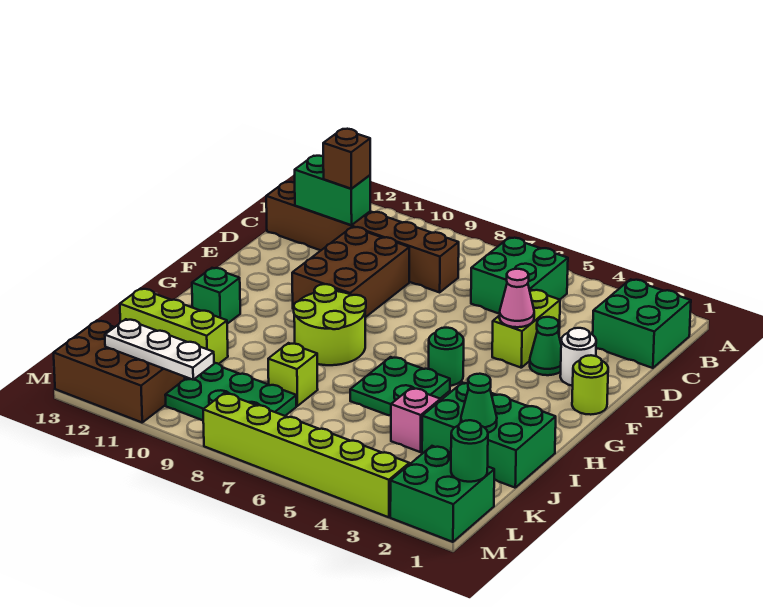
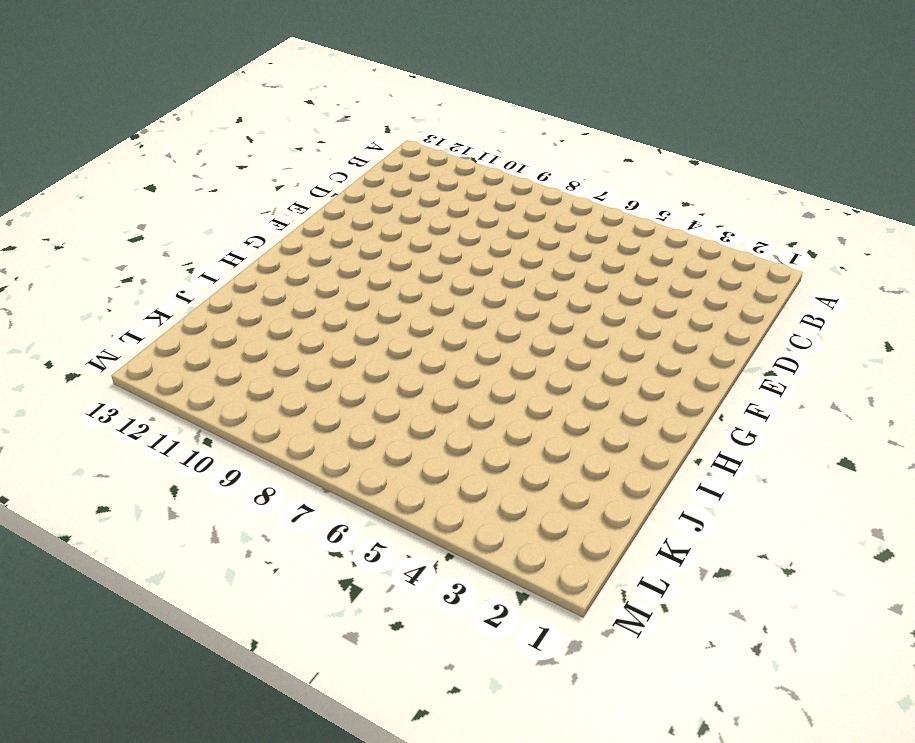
none -> green brick B1:C2 level 1
none -> green brick B5:C6 level 1
none -> brown brick C8:C13 level 1

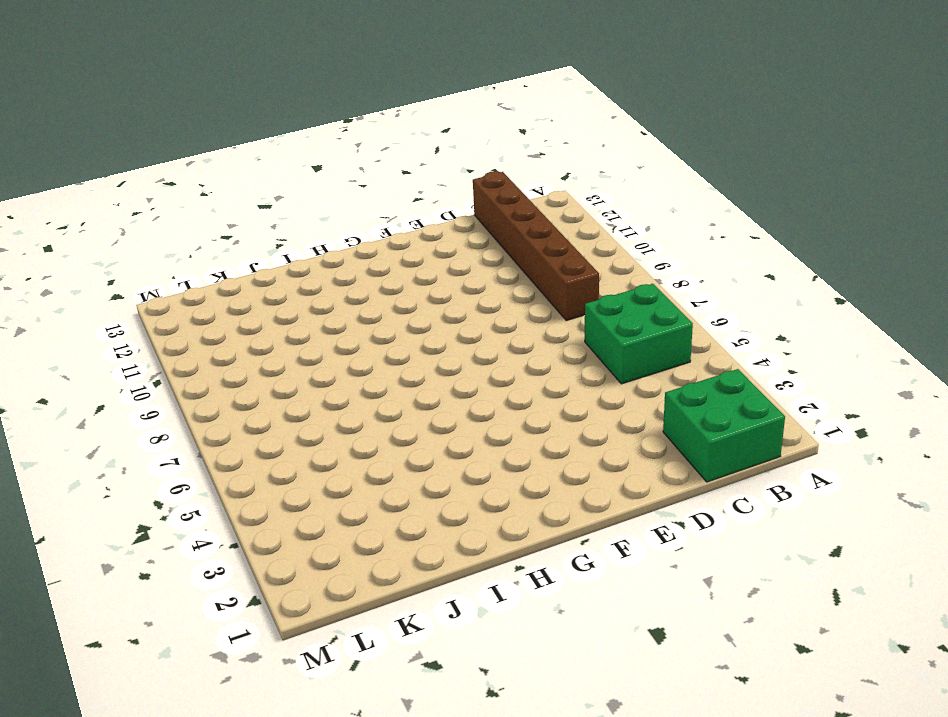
none -> lime brick D4:E4 level 1
none -> brown brick D9:F10 level 1
none -> white round brick E2 level 1

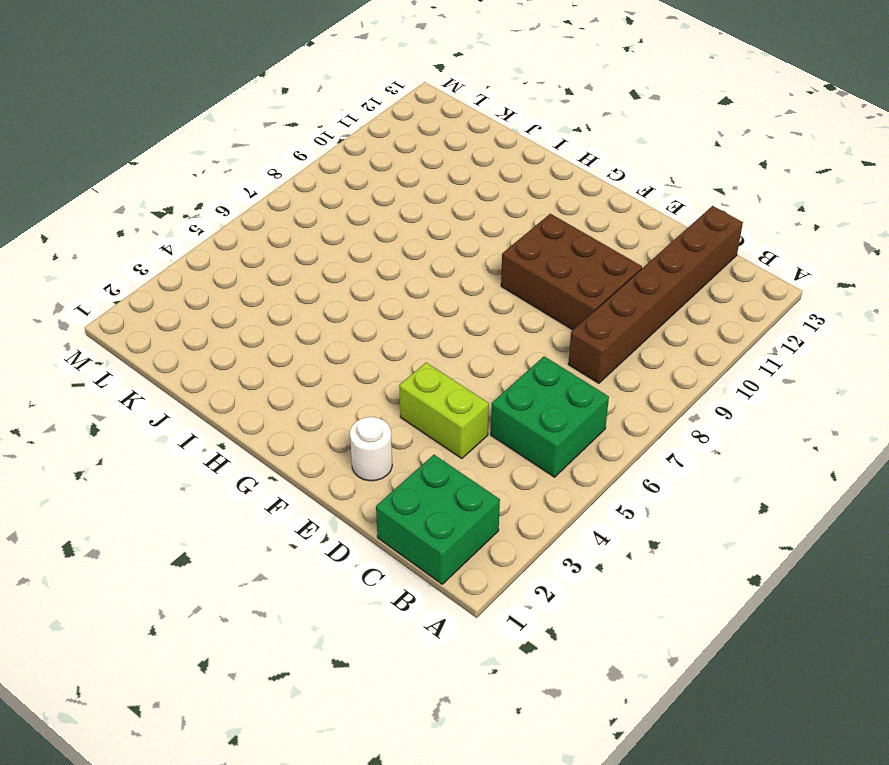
none -> green cone E3 level 1
none -> lime round brick F1 level 1
none -> green round brick G5 level 1

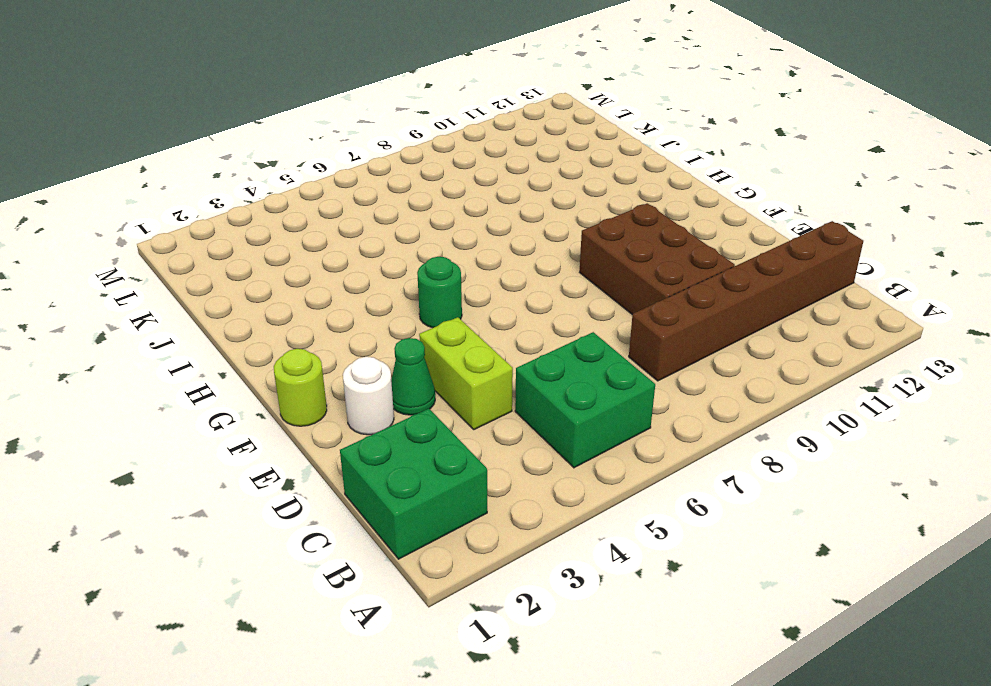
none -> lime round brick G8:H9 level 1
none -> green plate H5:I6 level 1
none -> green brick H12 level 1

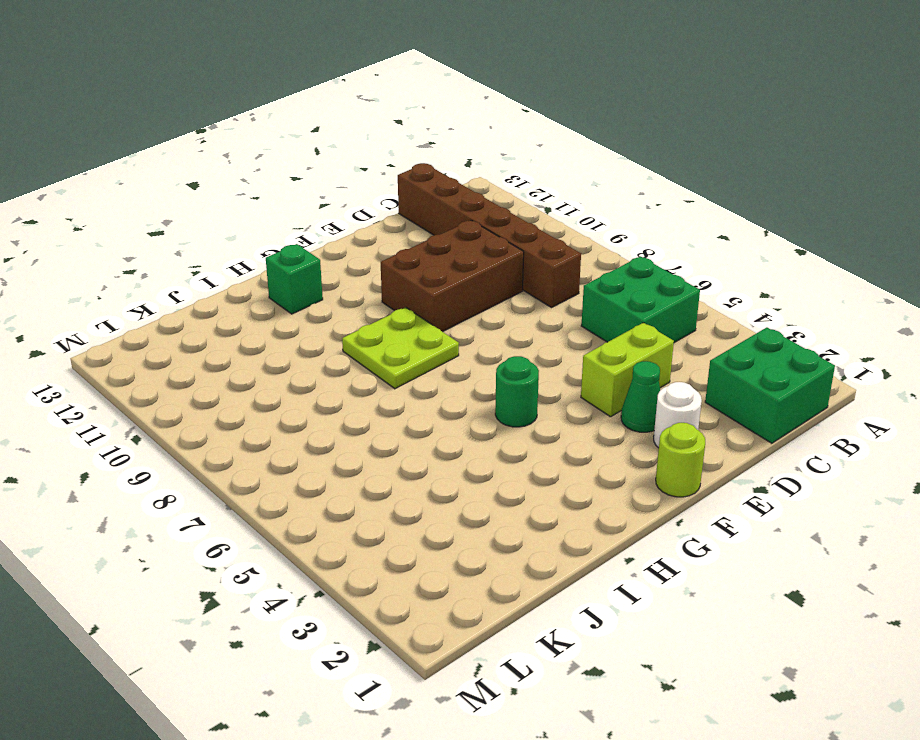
lime plate G8:H9 level 1 -> lime round brick G8:H9 level 1
none -> green plate H5:I6 level 1
none -> green brick I1:J3 level 1
none -> pink brick J4 level 1

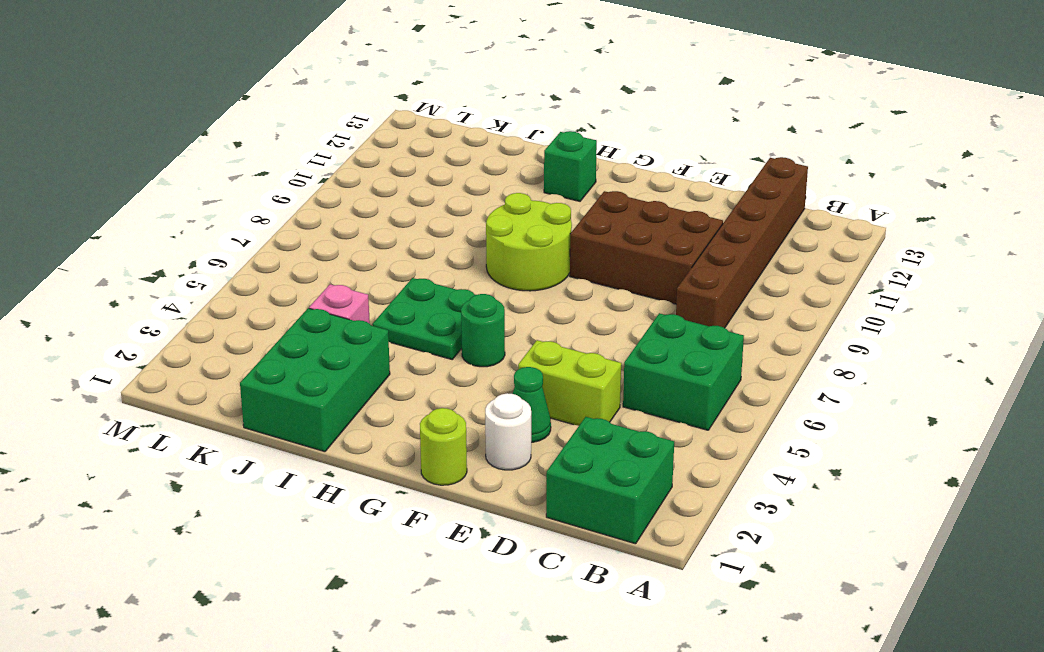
none -> lime brick J8 level 1
none -> lime brick J11:J13 level 1
none -> green plate K8:L10 level 1

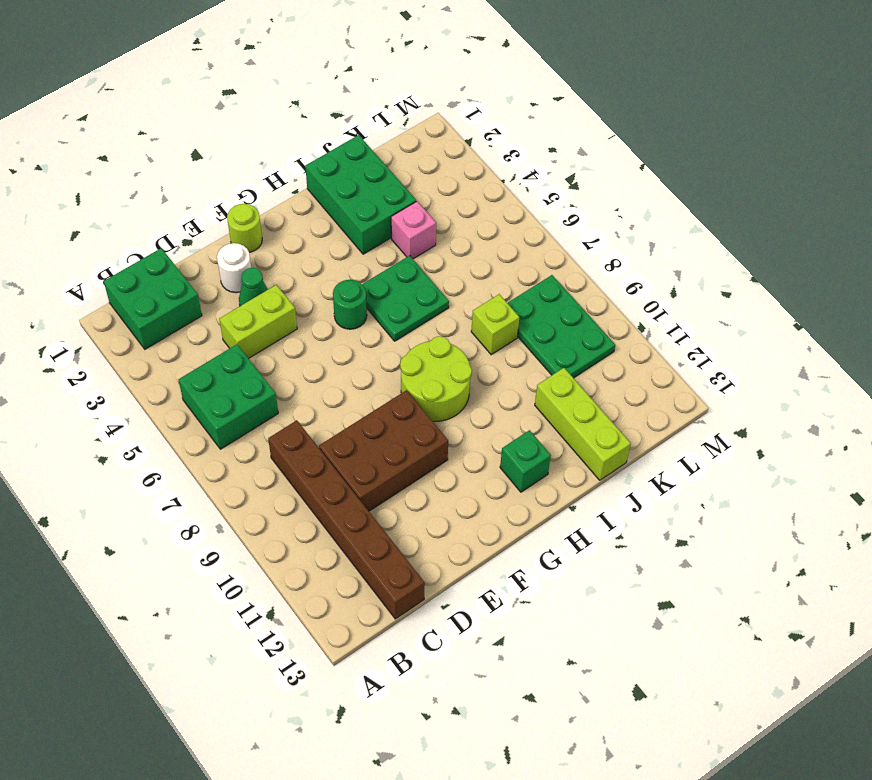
none -> green brick L1:M2 level 1
none -> brown brick L11:M13 level 1
none -> lime brick M3:M8 level 1

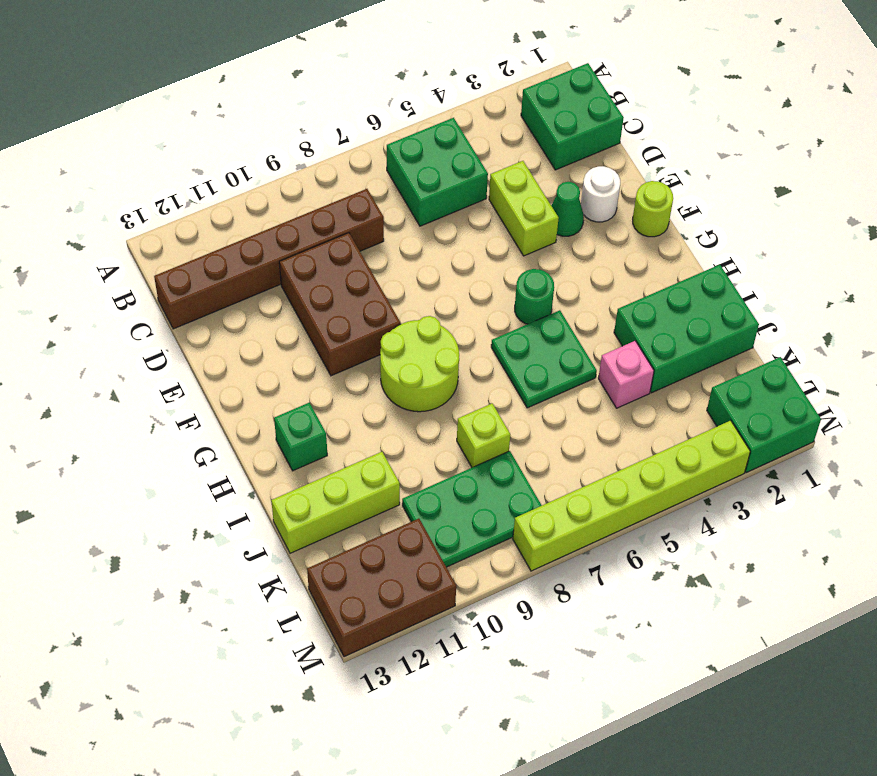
none -> green brick C11:C12 level 2
none -> pink cone E4 level 2
none -> green cone J2 level 2

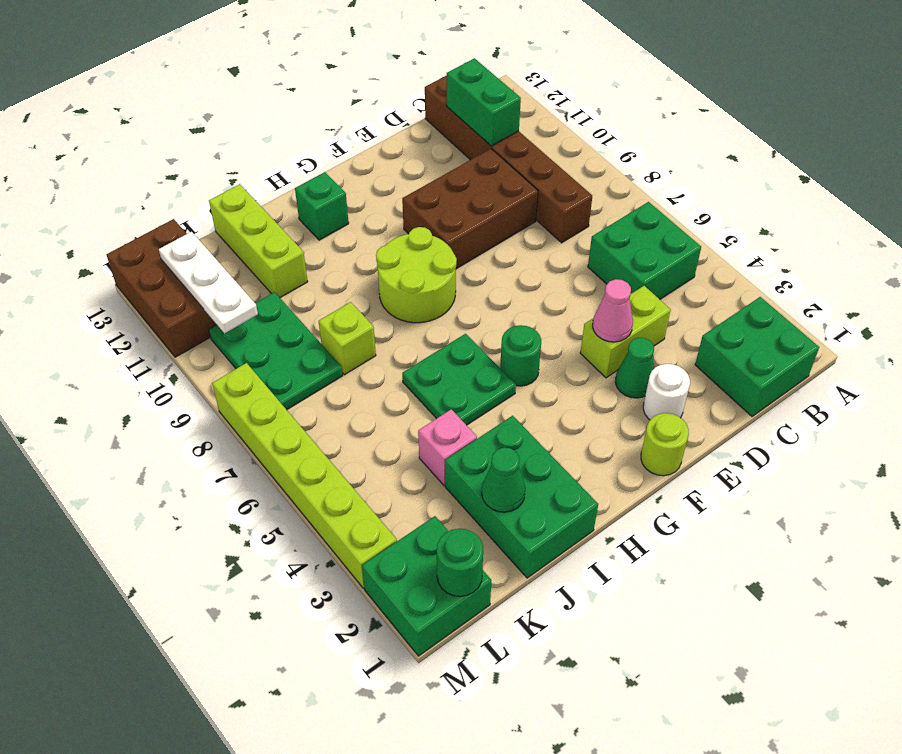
none -> brown brick C11 level 3

